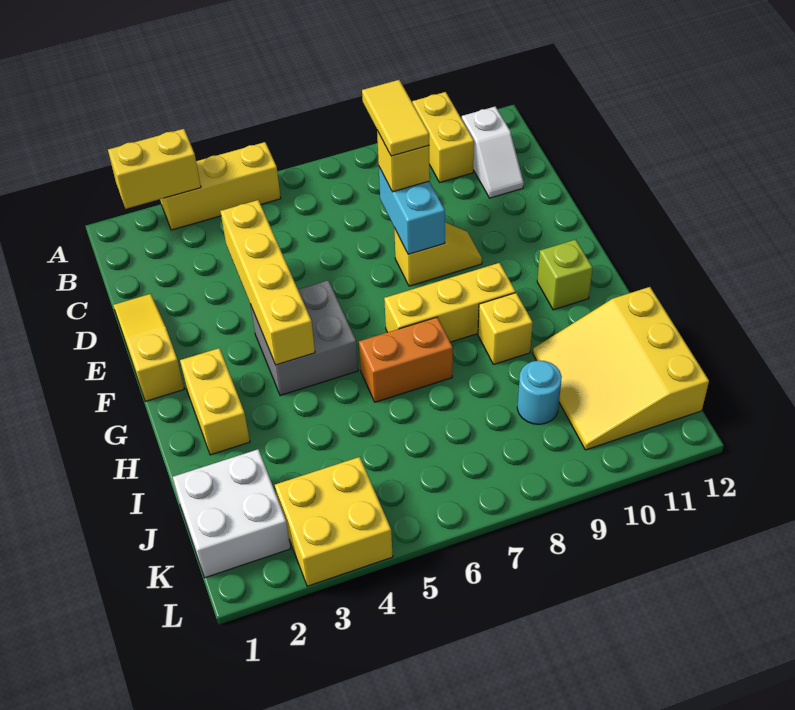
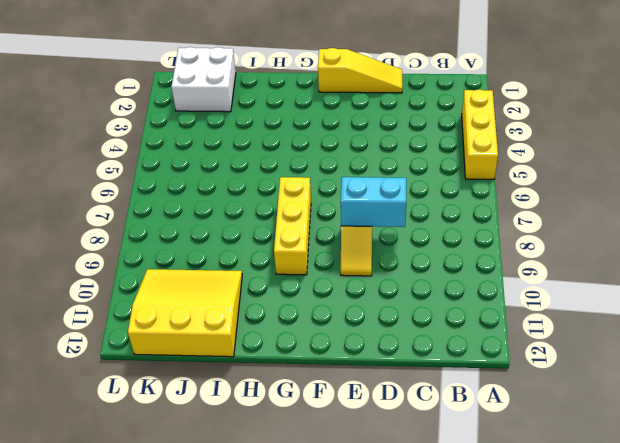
none -> yellow brick A10:B10 level 1
none -> white slope B11:C11 level 1 top B
none -> grey brick F4:G5 level 1

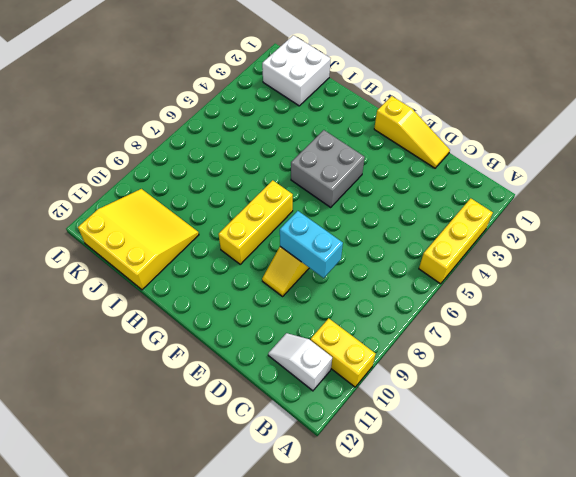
none -> yellow brick G2:H2 level 1
none -> lime brick G11 level 1
none -> orange brick H6:H7 level 1

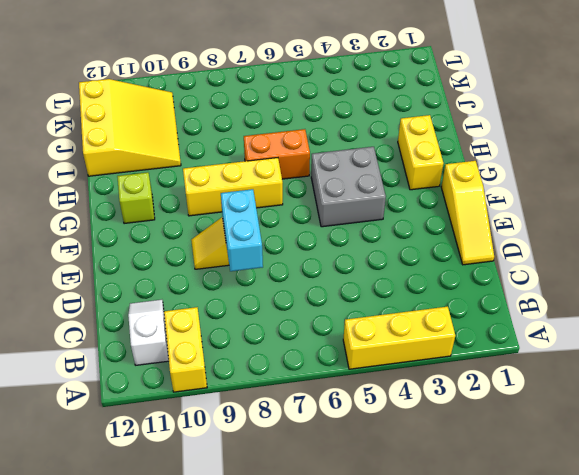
none -> yellow brick H9 level 1
none -> white brick J1:K2 level 1
none -> cyan round brick J9 level 1

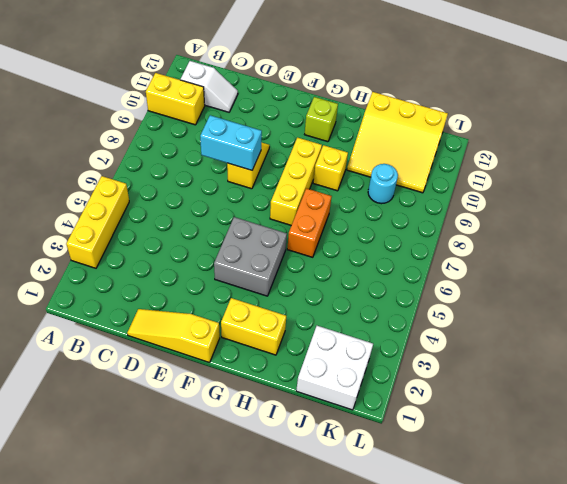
none -> yellow brick K3:L4 level 1
none -> yellow brick A2:A3 level 2
none -> yellow brick D4:G4 level 2

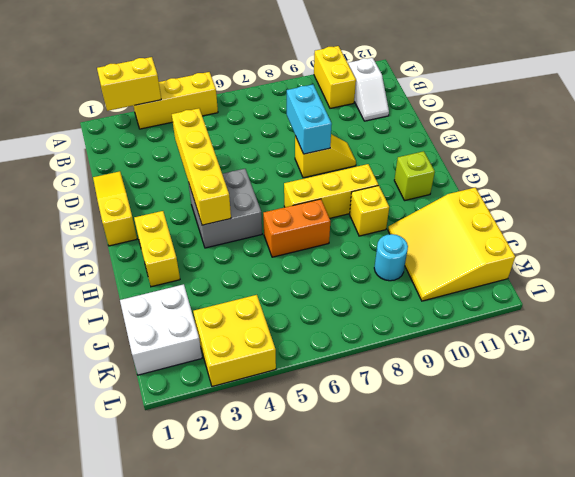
none -> yellow brick D8 level 3
none -> yellow tile C8:D8 level 4

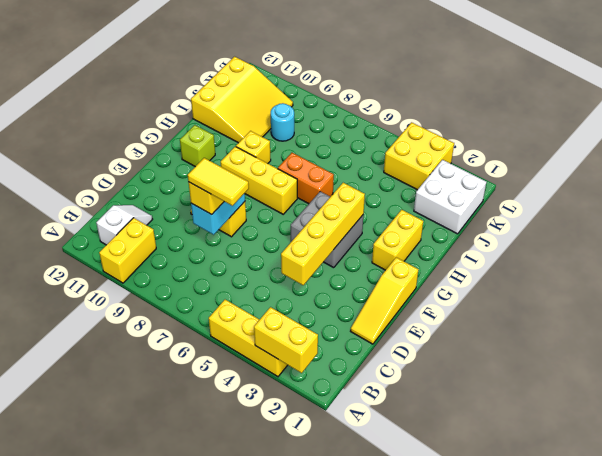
yellow tile D7:D8 level 4 -> yellow tile C8:D8 level 4

